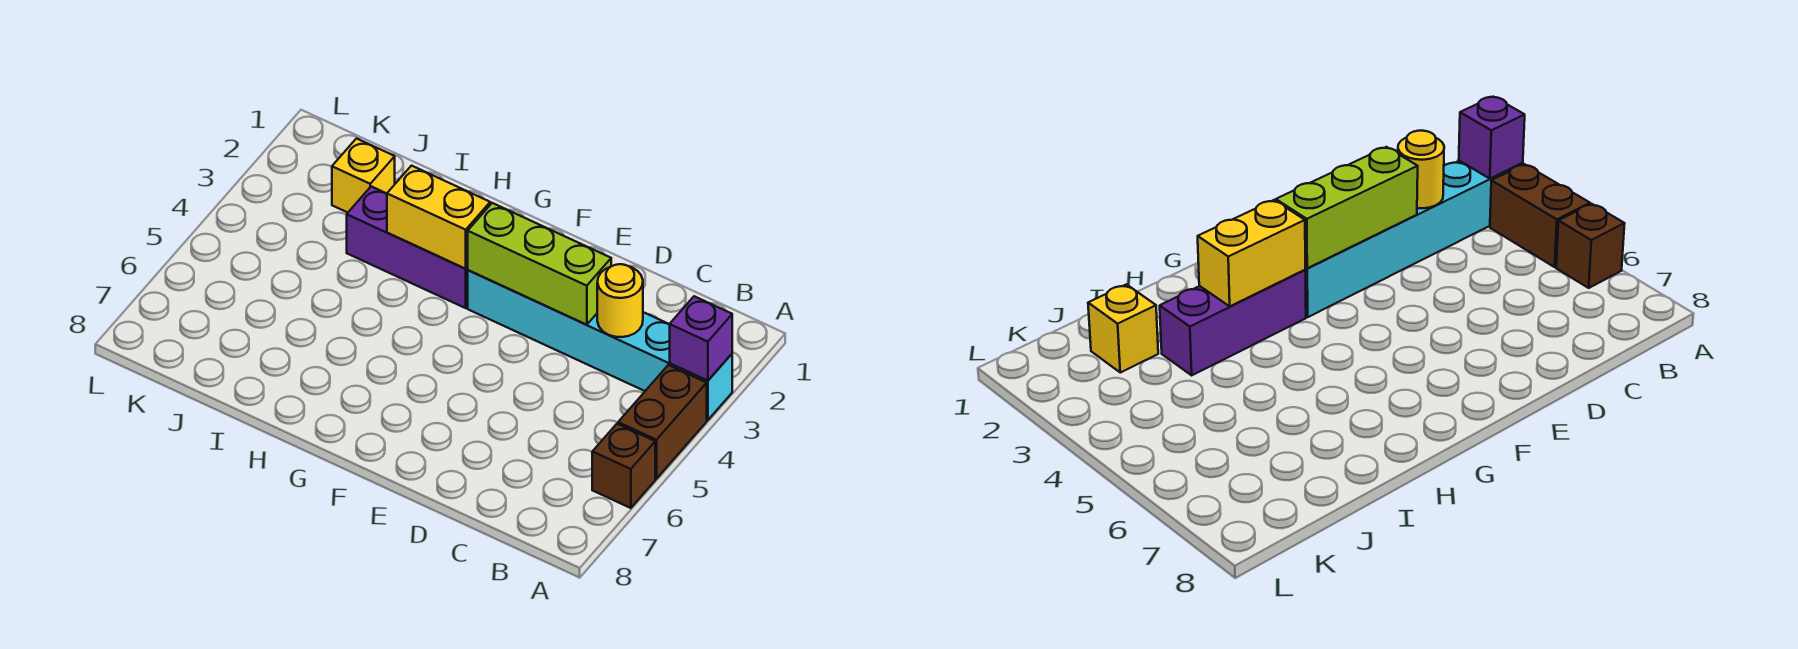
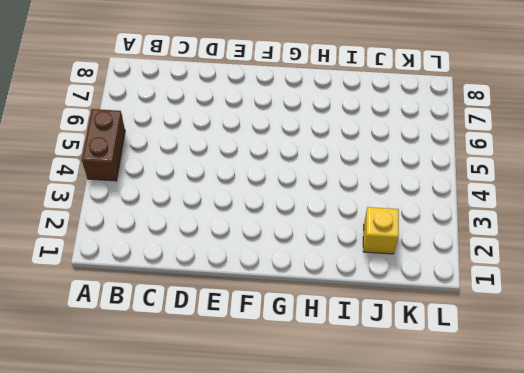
none -> cyan brick A3:F3 level 1
none -> brown brick A6 level 1

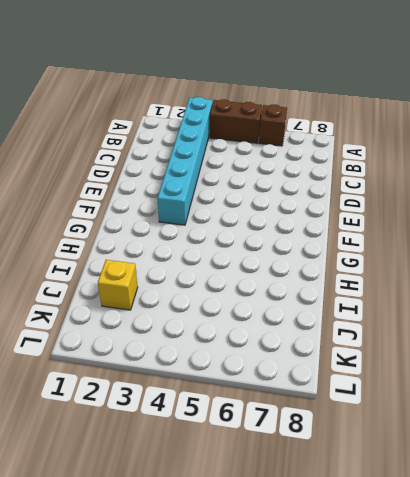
none -> purple brick G3:I3 level 1
none -> purple brick A3 level 2

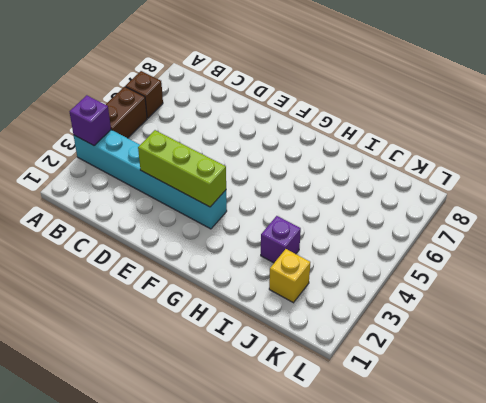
purple brick I3 level 1 -> purple brick G3:I3 level 1
none -> yellow round brick C3 level 2
none -> yellow brick G3:H3 level 2

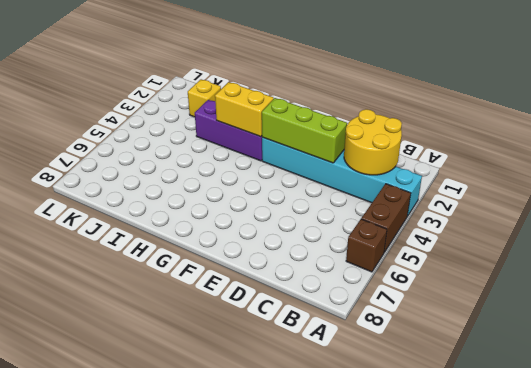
yellow round brick B2:C3 level 2 -> yellow round brick C3 level 2
none -> purple brick A3 level 2

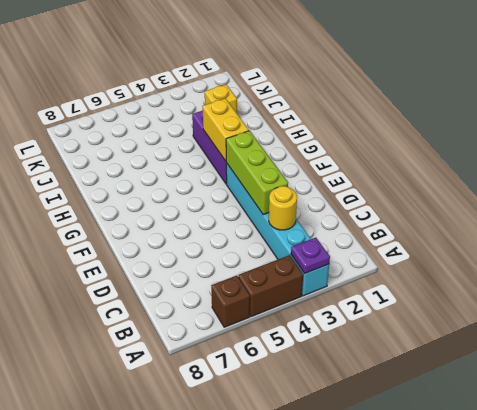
purple plate A3 level 2 -> purple brick A3 level 2

